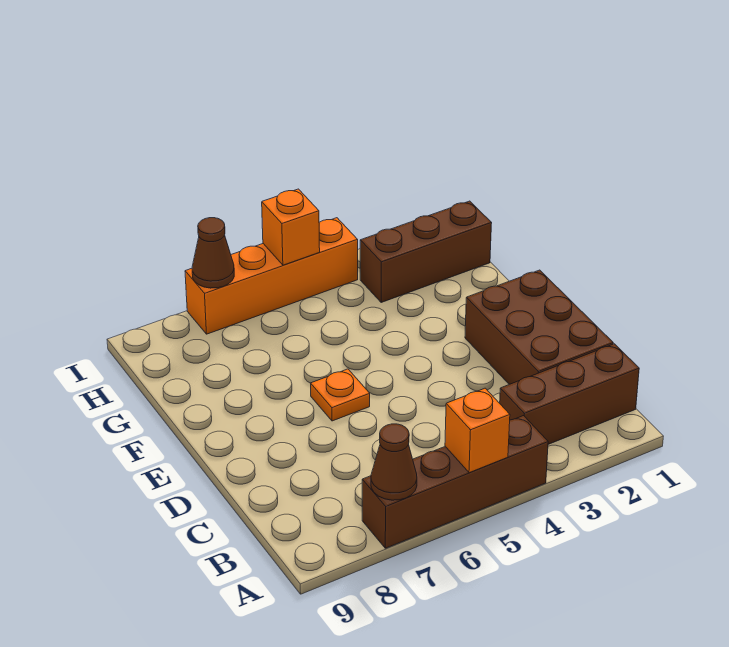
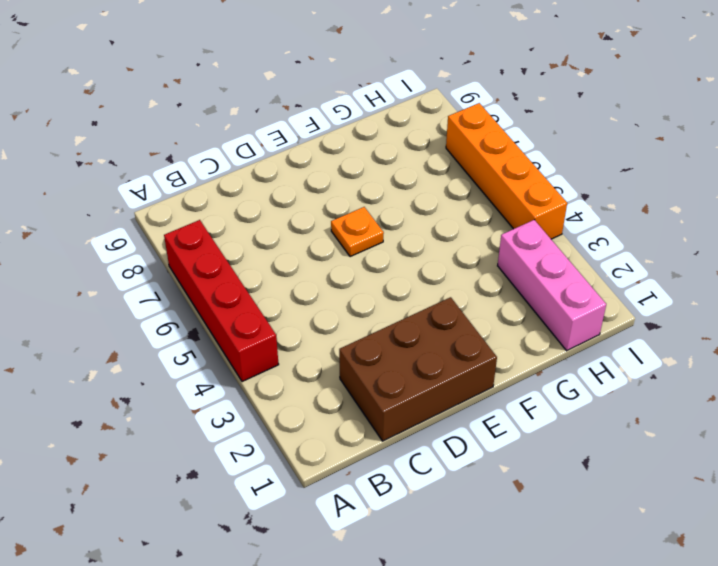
red brick A4:A7 level 1 -> brown brick A4:A7 level 1
pink brick H1:H3 level 1 -> brown brick H1:H3 level 1
none -> brown brick B1:B3 level 1
none -> orange brick A5 level 2

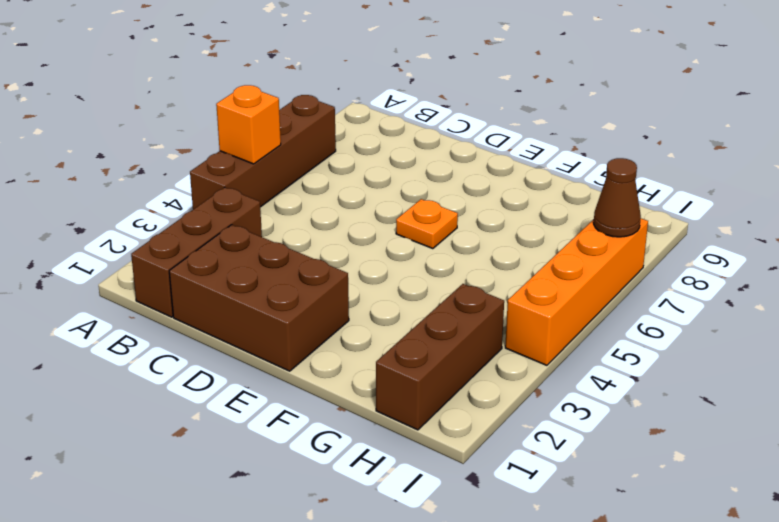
none -> brown cone A7 level 2
none -> orange brick I5 level 2

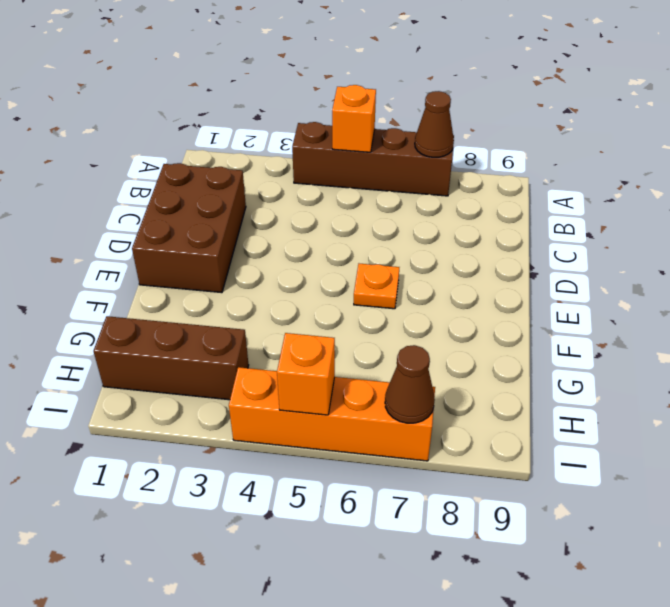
none -> brown brick B1:B3 level 1

